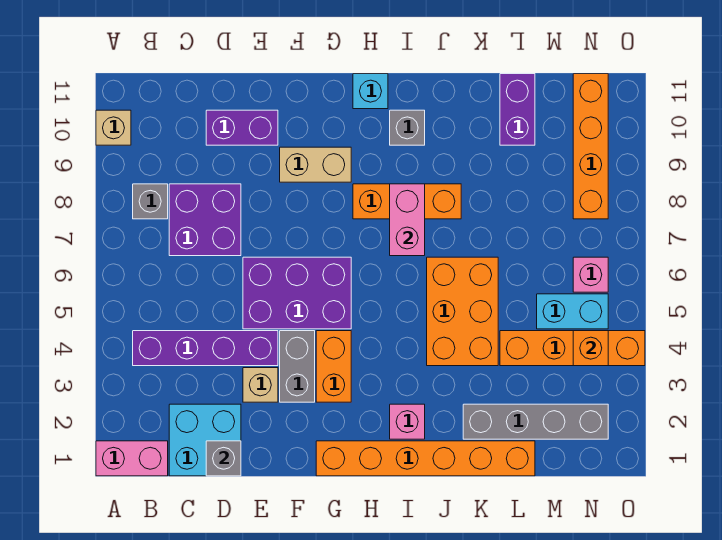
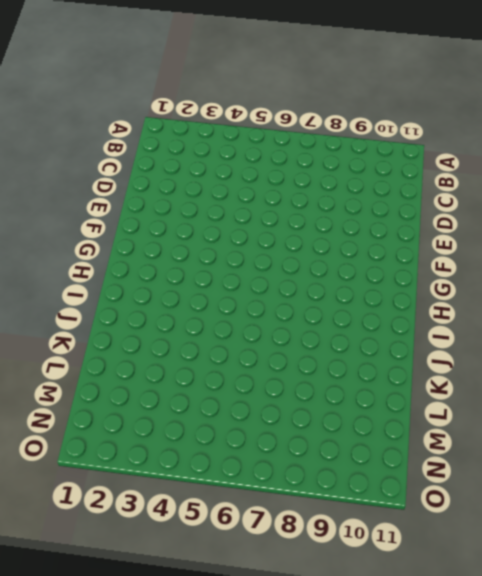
none -> pink brick A1:B1 level 1
none -> tan brick A10 level 1
none -> purple brick B4:E4 level 1

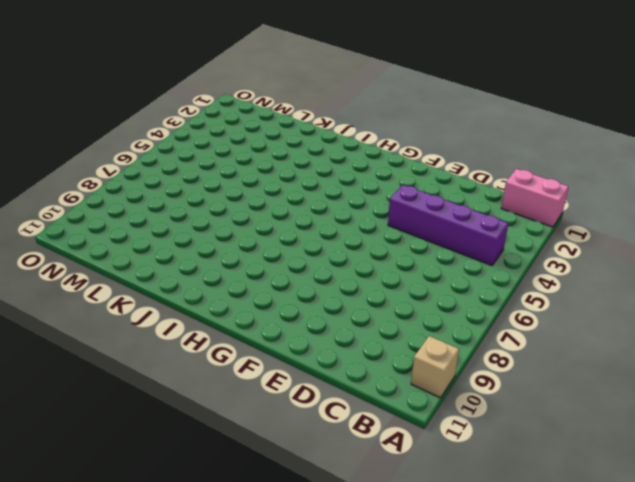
none -> grey brick B8 level 1
none -> cyan brick C1:D2 level 1
none -> purple brick C7:D8 level 1

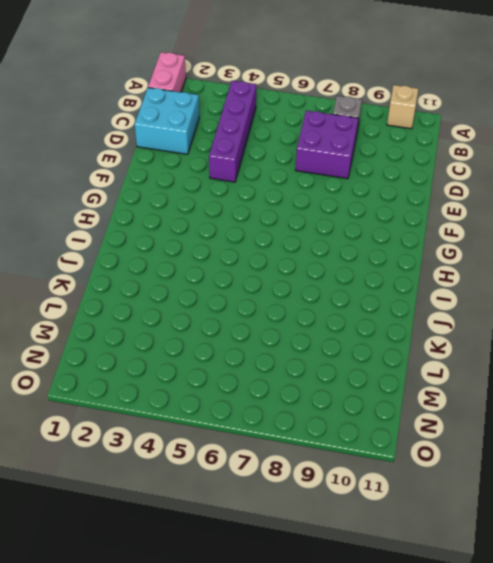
none -> purple brick D10:E10 level 1
none -> tan brick E3 level 1
none -> purple brick E5:G6 level 1

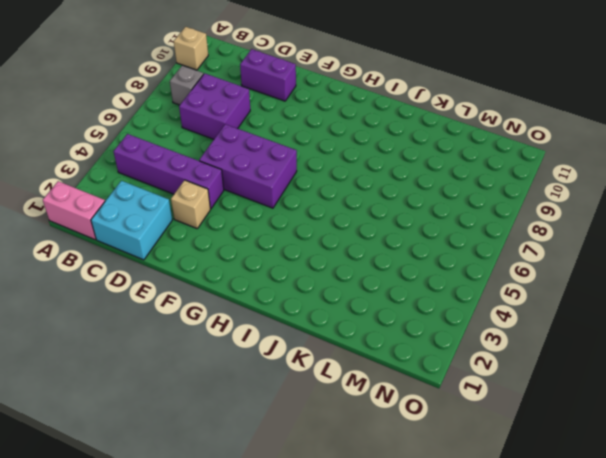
none -> grey brick F3:F4 level 1
none -> tan brick F9:G9 level 1
none -> orange brick G1:L1 level 1

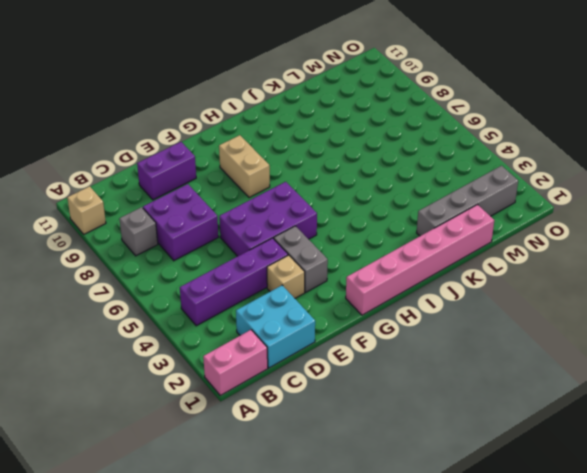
pink brick G1:L1 level 1 -> orange brick G1:L1 level 1
tan brick G8:G9 level 1 -> tan brick F9:G9 level 1
none -> orange brick G3:G4 level 1
none -> orange brick H8:J8 level 1
none -> cyan brick H11 level 1

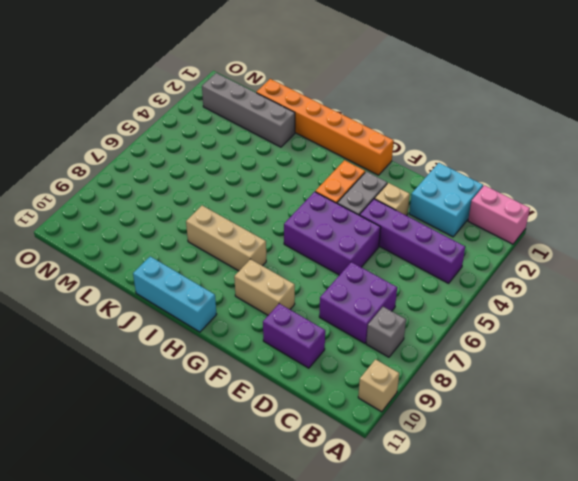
tan brick H8:J8 level 1 -> orange brick H8:J8 level 1
cyan brick H11:J11 level 1 -> cyan brick H11 level 1
none -> pink brick I2 level 1
none -> grey brick I10 level 1
none -> orange brick J4:K6 level 1

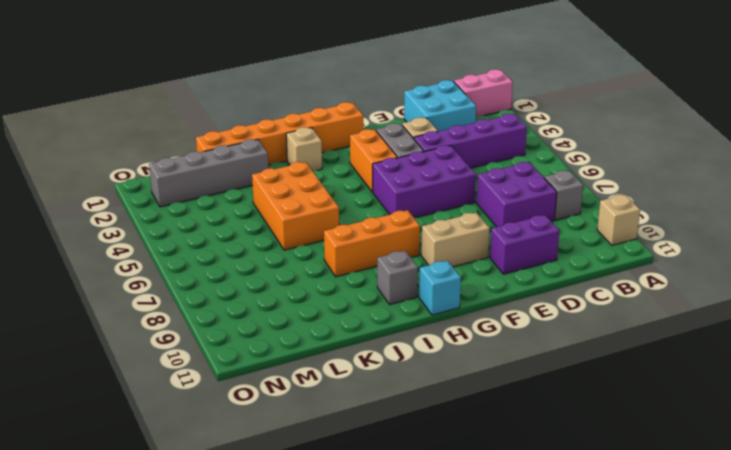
tan brick I2 level 1 -> pink brick I2 level 1
none -> orange brick L4:O4 level 1
none -> purple brick L10:L11 level 1
none -> cyan brick M5:N5 level 1

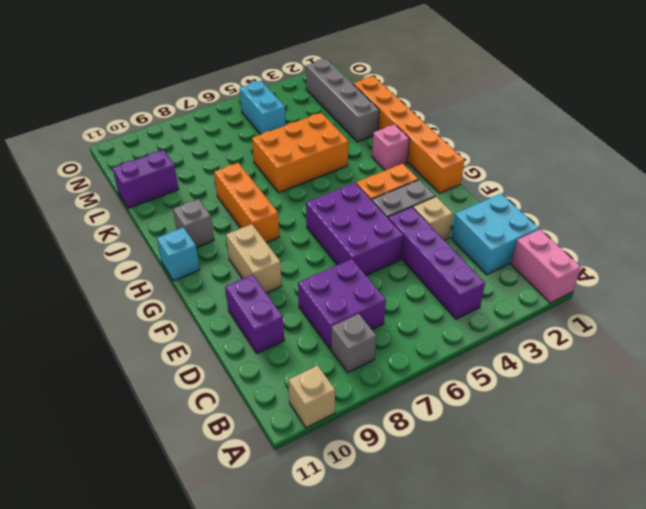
none -> orange brick L4:O4 level 1
none -> pink brick N6 level 1
none -> orange brick N8:N11 level 1

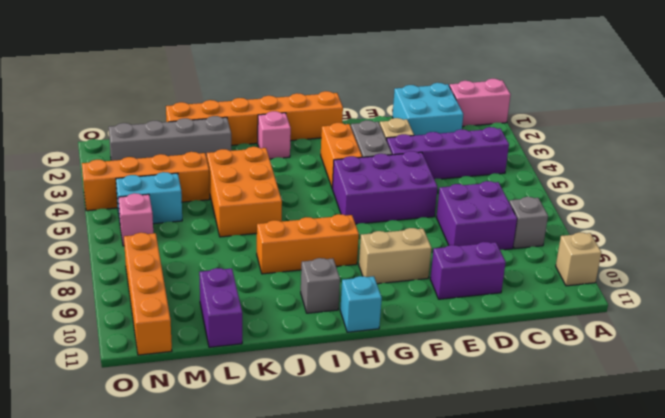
none -> grey brick D1 level 2
none -> pink brick I7:I8 level 2
none -> orange brick N4 level 2

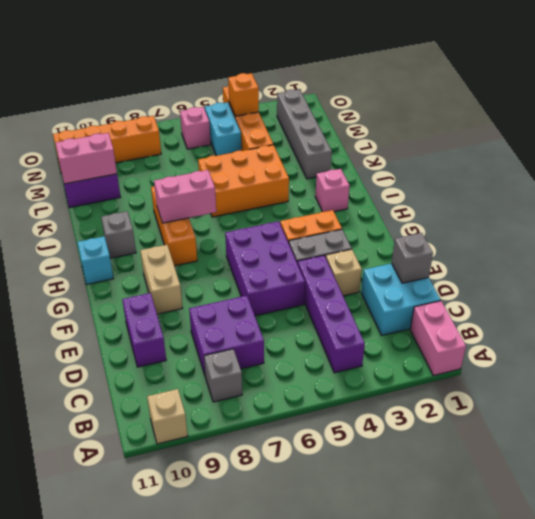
pink brick L10:L11 level 2 -> none
none -> orange brick G1:L1 level 1

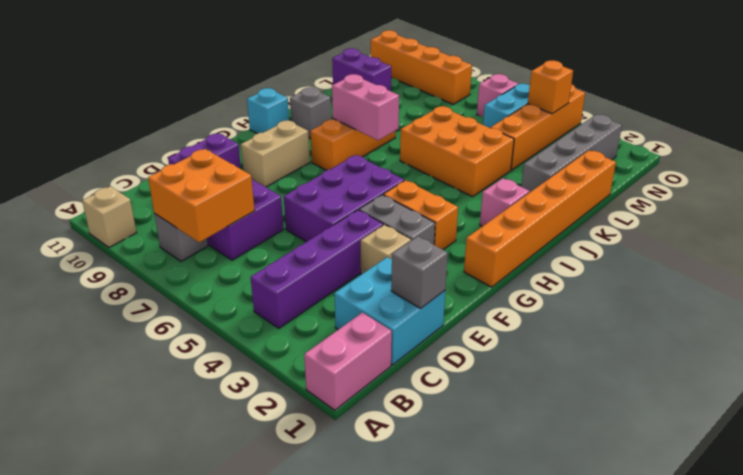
orange brick B7:C8 level 2 -> none

